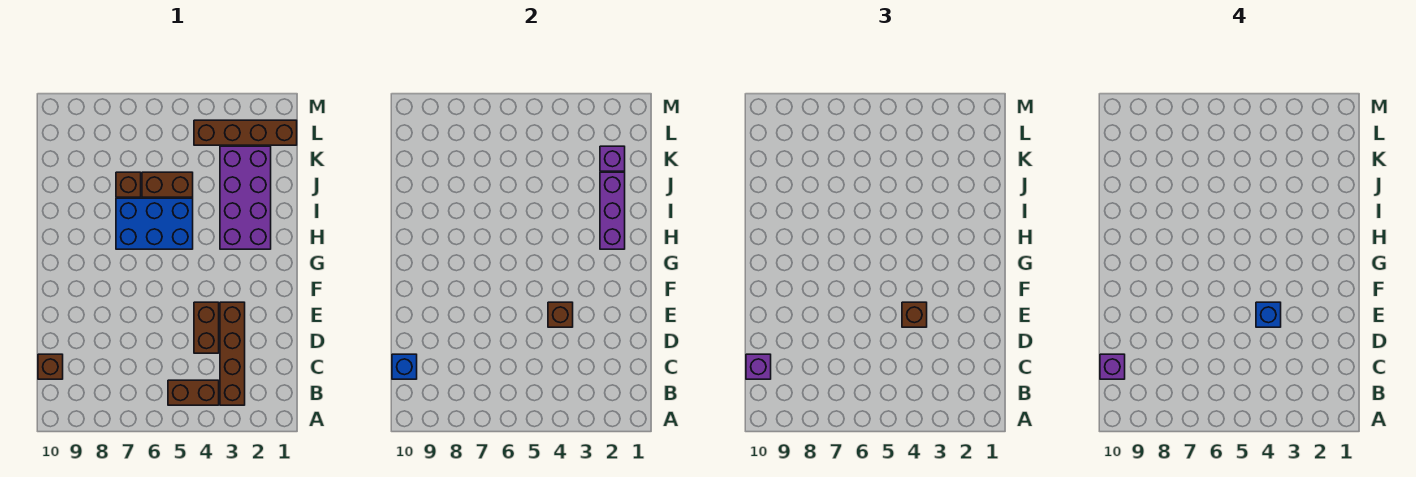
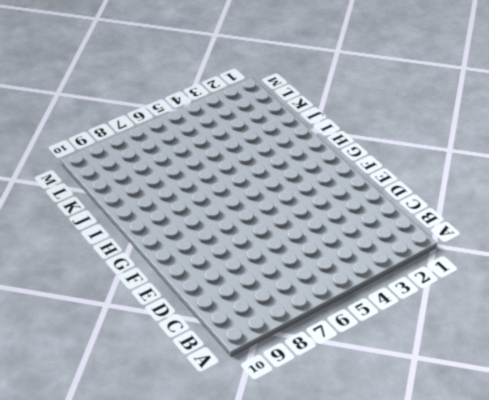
none -> brown brick B3:E3 level 1
none -> brown brick B4:B5 level 1
none -> brown brick C10 level 1

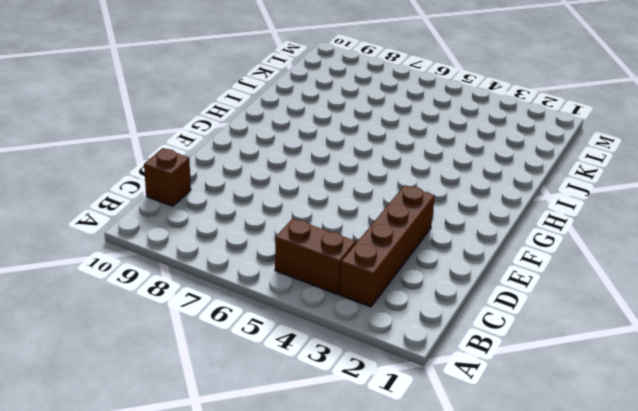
none -> brown brick D4:E4 level 1
none -> purple brick H2:K3 level 1
none -> blue brick H5:I7 level 1

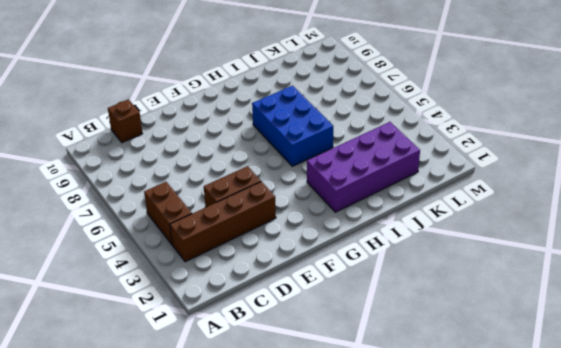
none -> brown brick J5:J6 level 1
none -> brown brick J7 level 1
none -> brown brick L1:L4 level 1

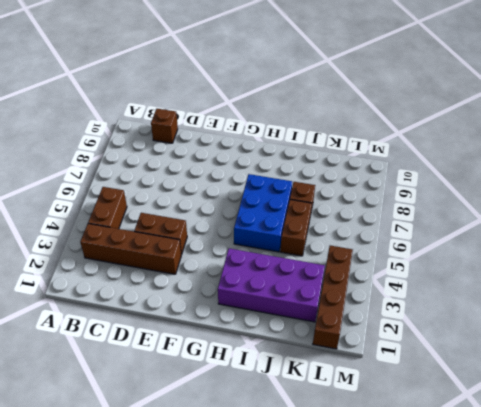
none -> blue brick C10 level 2
none -> brown brick E4 level 2
none -> purple brick H2:J2 level 2

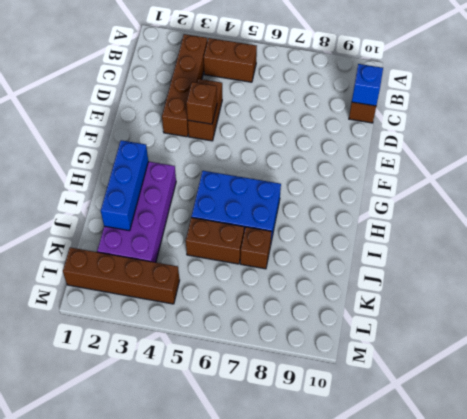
blue brick H2:J2 level 2 -> purple brick H2:J2 level 2
none -> purple brick K2 level 2
none -> purple brick C10 level 3
none -> brown brick E4 level 3

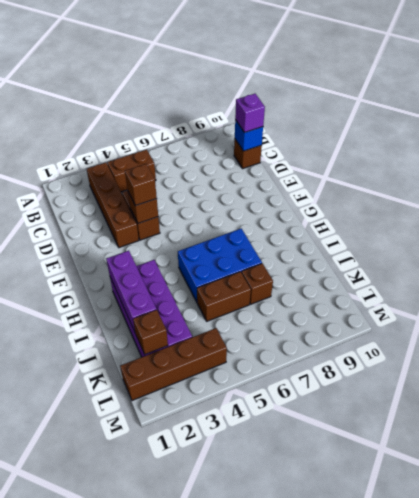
brown brick K2 level 2 -> purple brick K2 level 2
none -> purple brick C10 level 4
none -> blue brick E4 level 4

